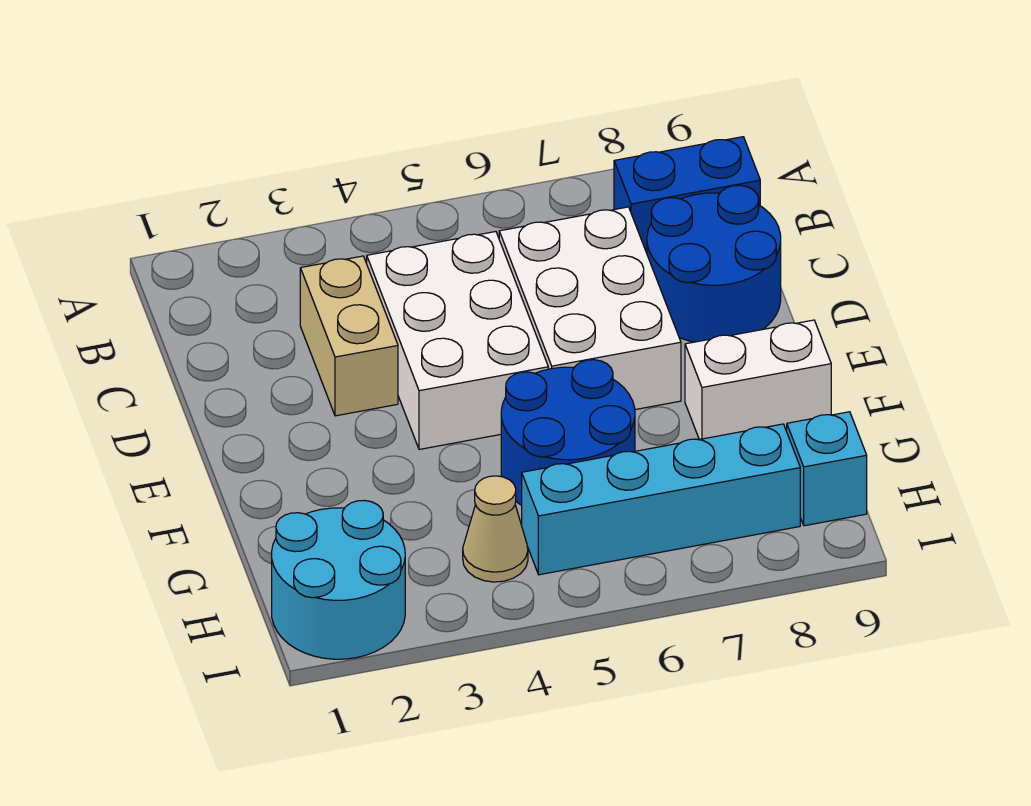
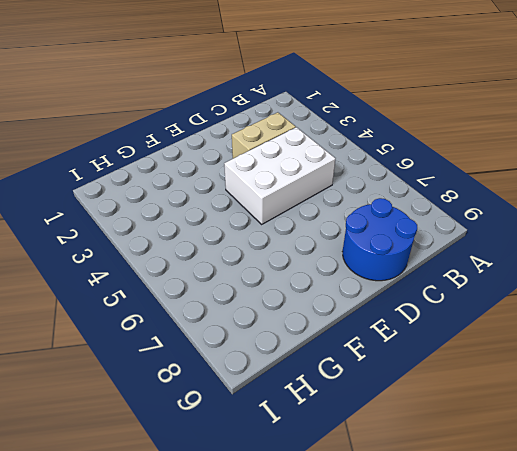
none -> blue brick B8:B9 level 1
none -> white brick C6:E7 level 1

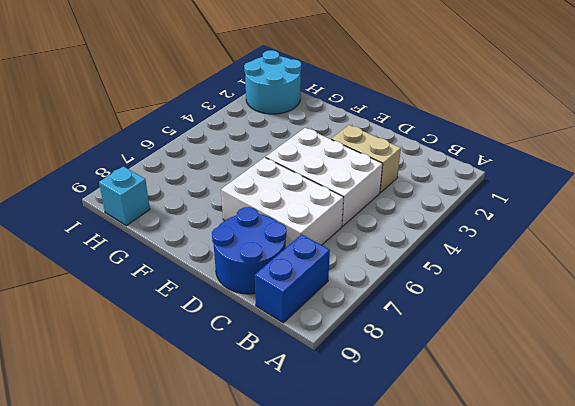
none -> blue round brick F5:G6 level 1
none -> white brick F8:F9 level 1

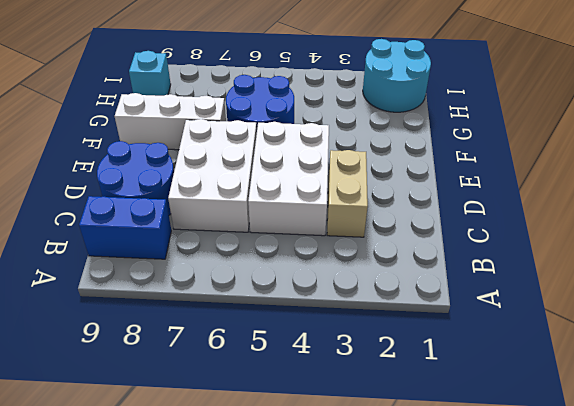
white brick F7:F9 level 1 -> white brick F8:F9 level 1
none -> tan cone H4 level 1
none -> cyan brick H5:H8 level 1

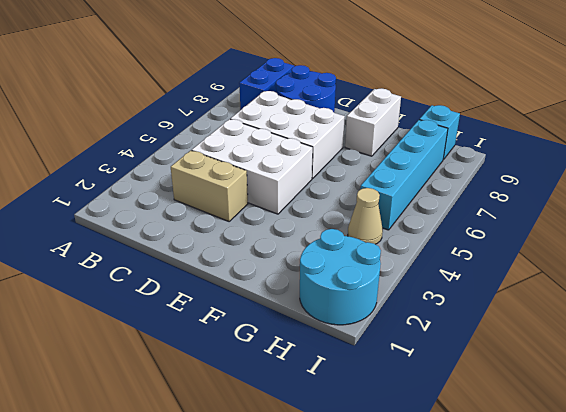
none -> blue round brick F5:G6 level 1

